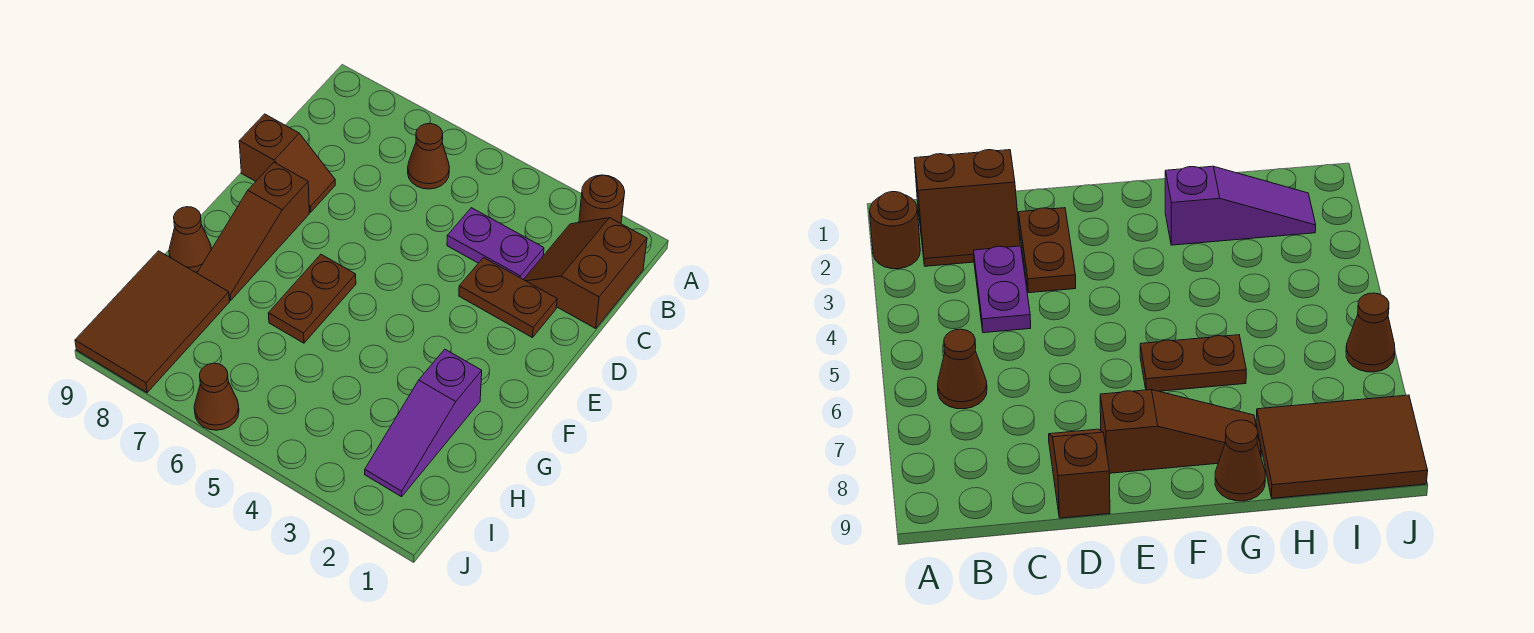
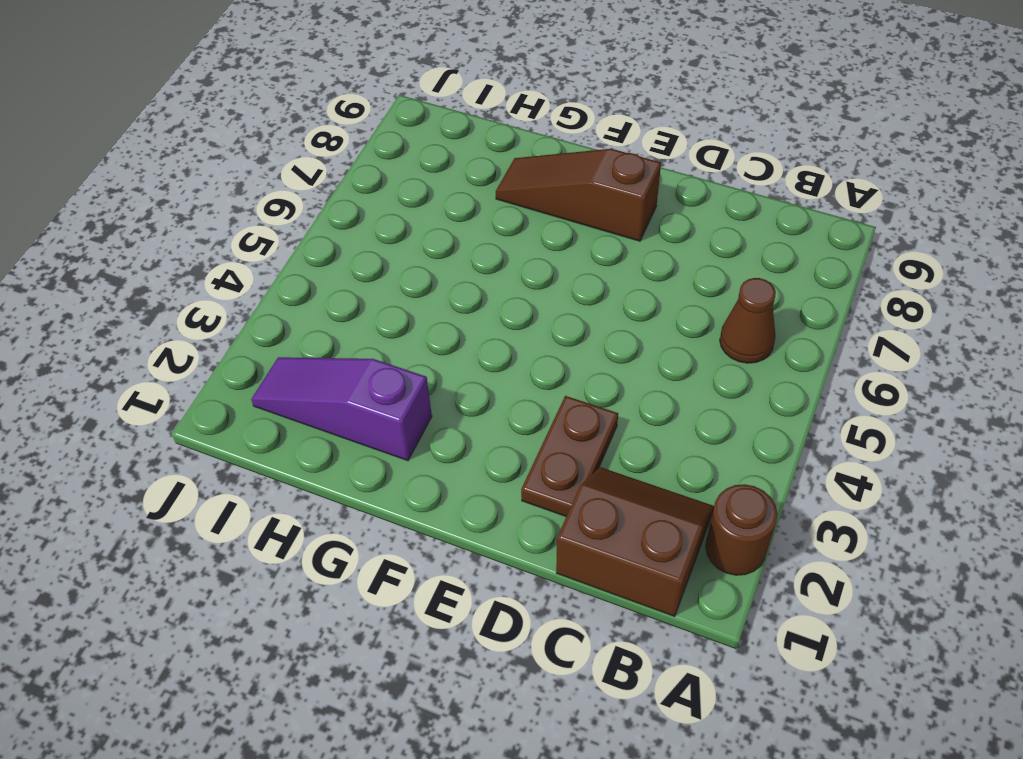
none -> purple plate C3:C4 level 1
none -> brown slope D8:D9 level 1 top 9
none -> brown plate F6:G6 level 1

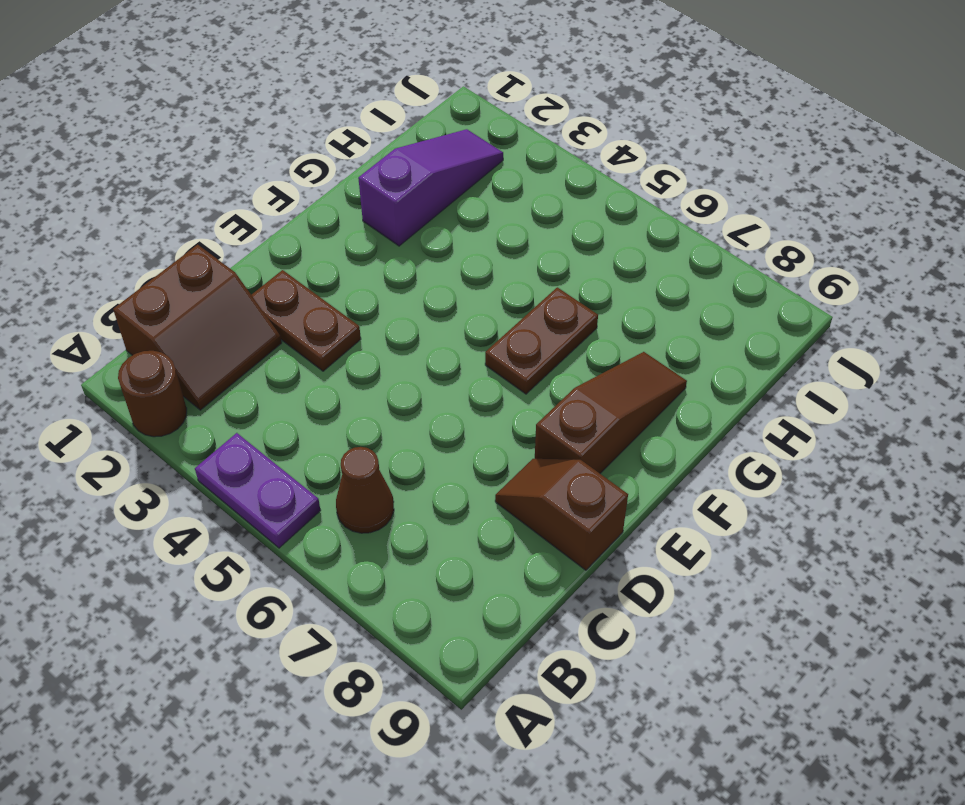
purple plate A4:A5 level 1 -> purple plate C3:C4 level 1
none -> brown cone G9 level 1
none -> brown tile H8:J9 level 1
none -> brown cone J6 level 1

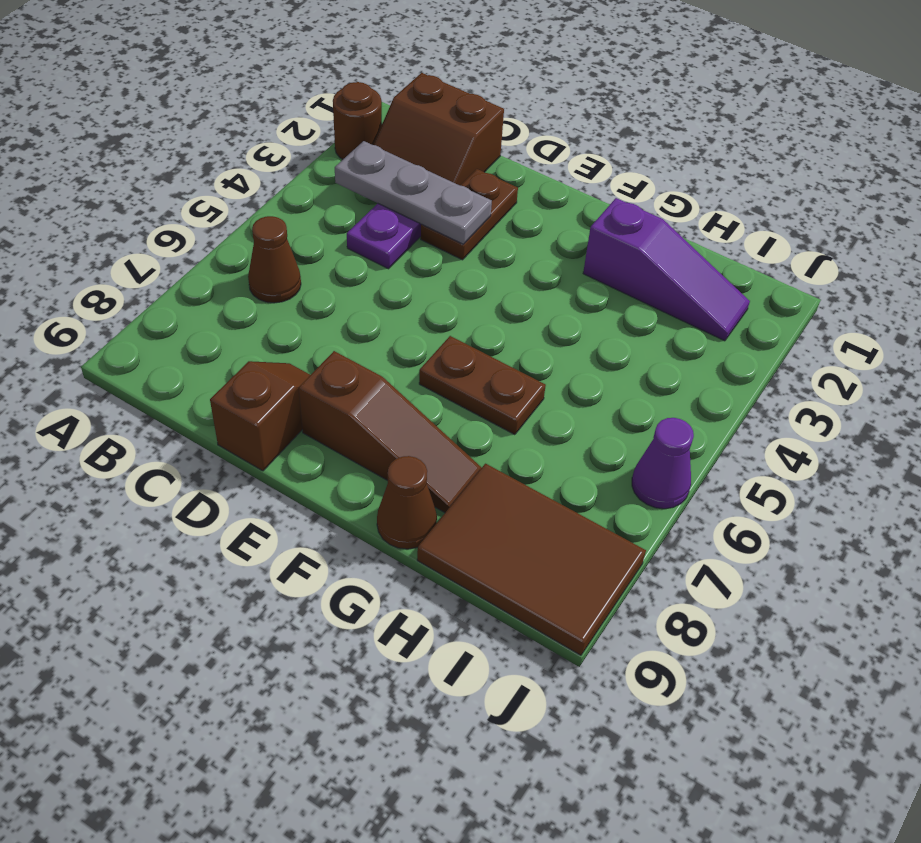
grey plate B3:D3 level 2 -> none
purple cone J6 level 1 -> brown cone J6 level 1

